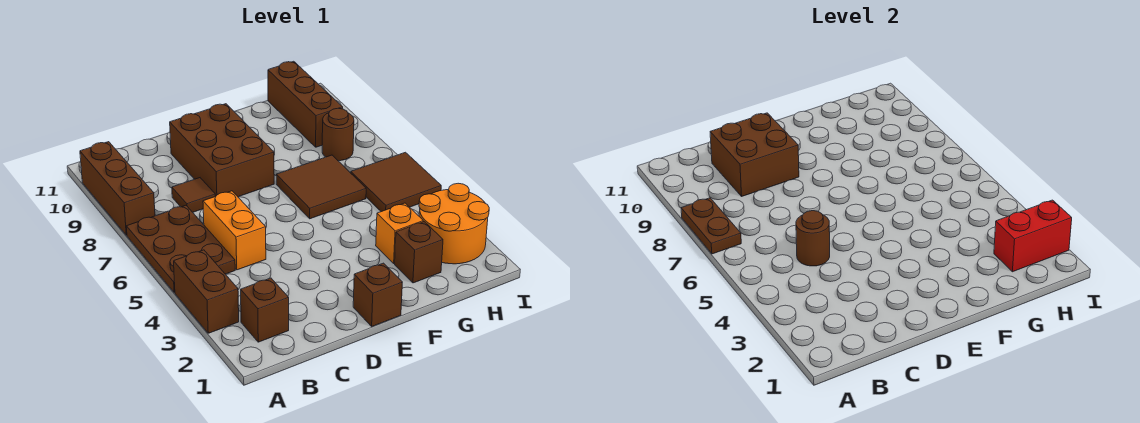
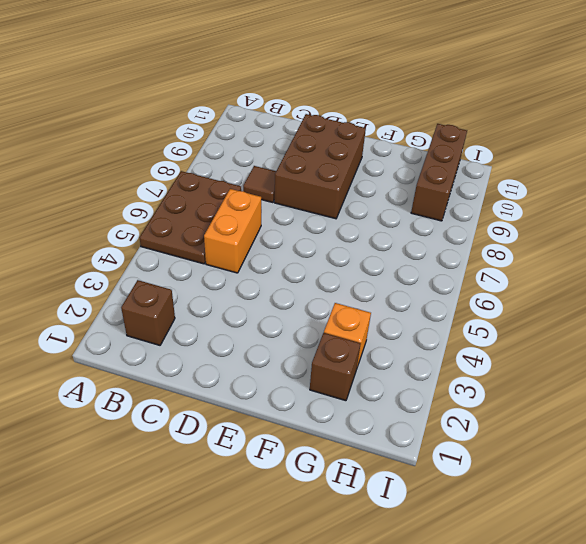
none -> brown brick A3:A4 level 1
none -> brown brick A8:A10 level 1
none -> brown brick E1 level 1

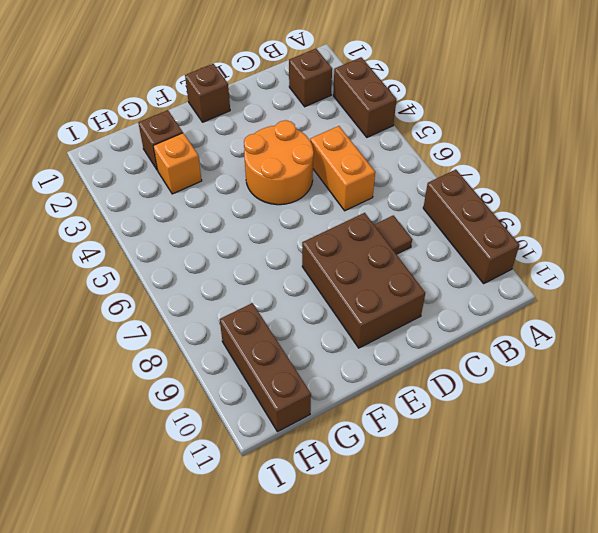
orange round brick D4:E5 level 1 -> orange round brick H2:I3 level 1
none -> brown plate A5:B7 level 1
none -> brown tile F6:G7 level 1
none -> brown tile H5:I6 level 1

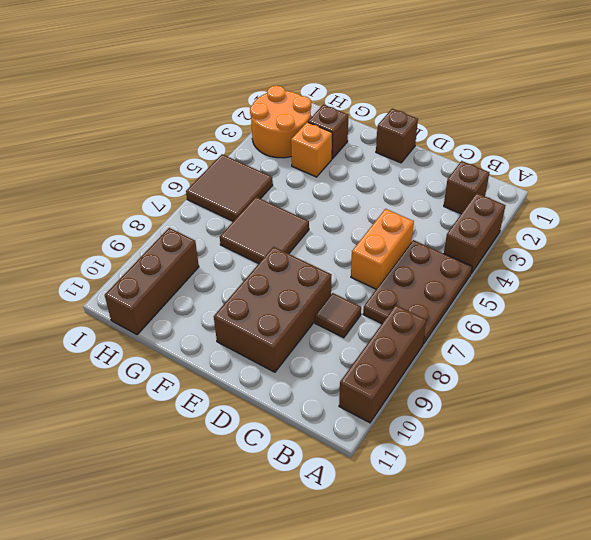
none -> brown round brick H8 level 1
none -> brown plate A7:A8 level 2
none -> brown round brick C5 level 2

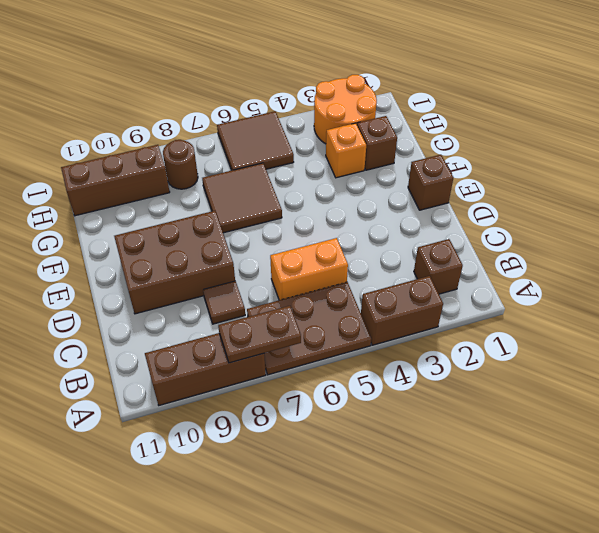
none -> brown round brick C5 level 2
none -> brown brick C9:D10 level 2
none -> red brick H2:I2 level 2

